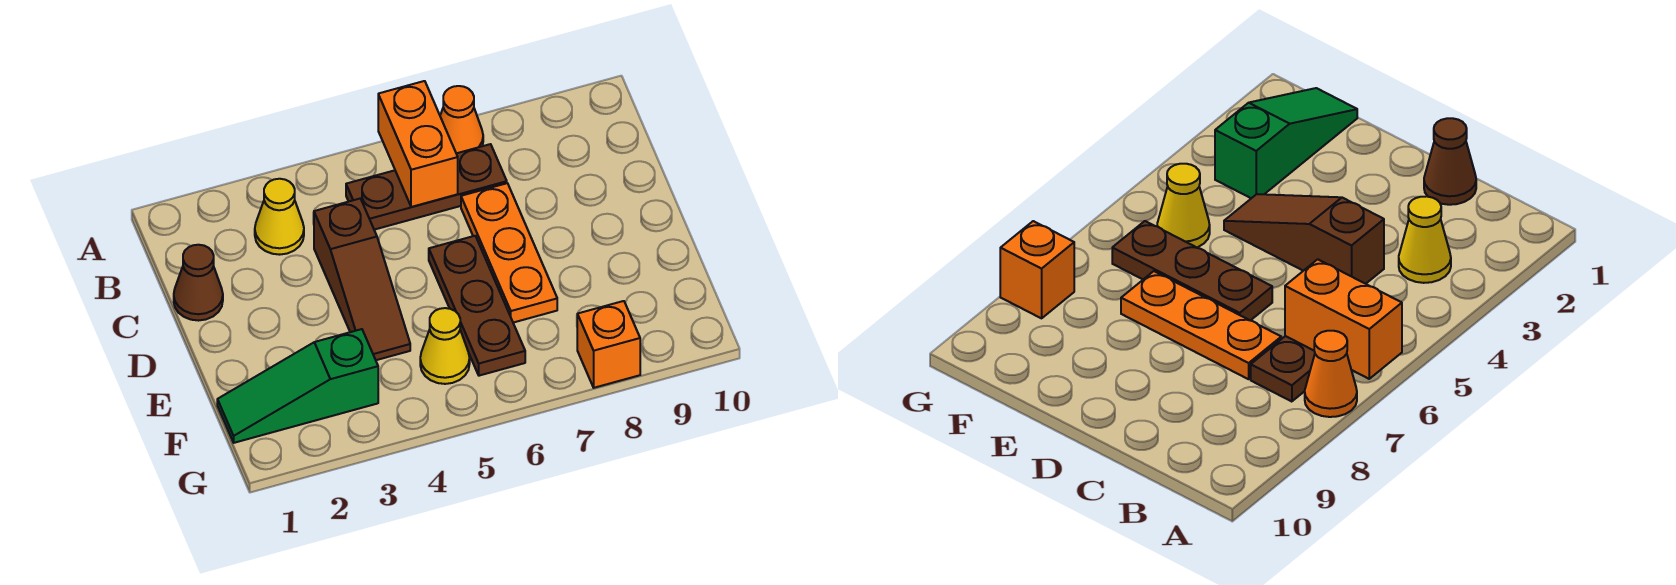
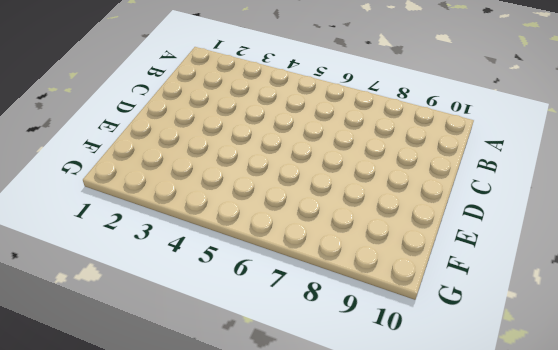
none -> orange cone A7 level 1
none -> yellow cone B3 level 1

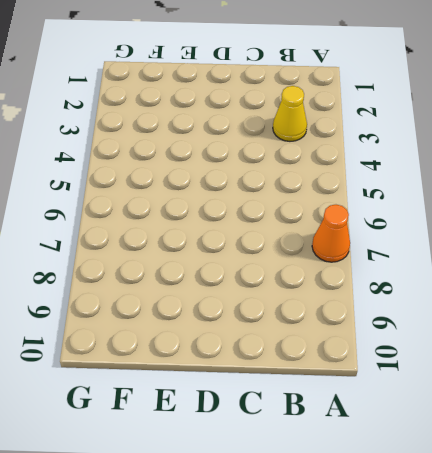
none -> brown plate B5:B7 level 1
none -> brown cone C1 level 1

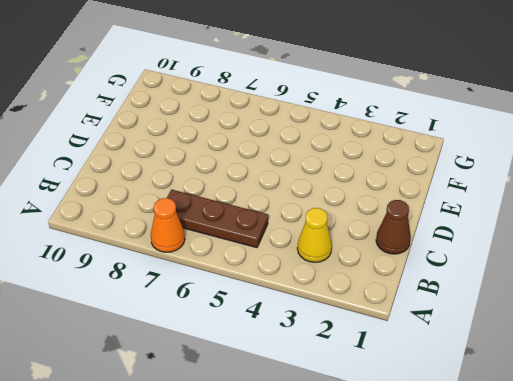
none -> brown slope C4:E4 level 1 top C
none -> orange plate C7:E7 level 1

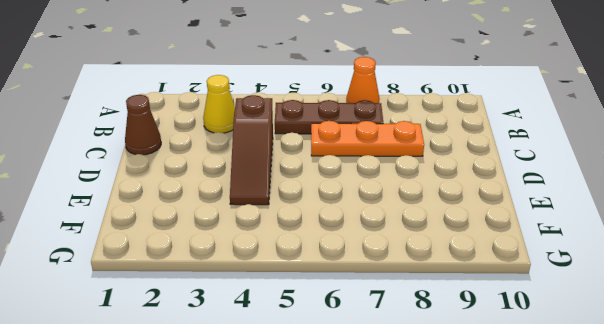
orange plate C6:C8 level 1 -> orange plate C7:E7 level 1
none -> brown plate D6:F6 level 1
none -> green slope F1:F3 level 1 top 3

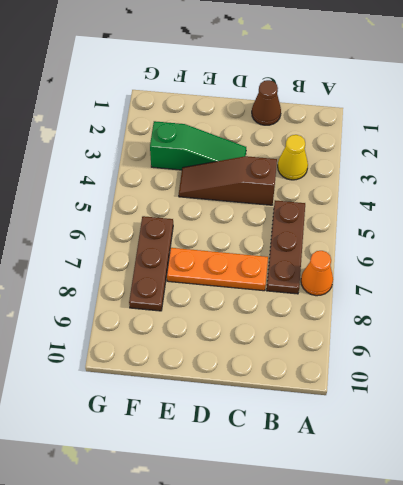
green slope D3:F3 level 1 top F -> green slope F1:F3 level 1 top 3
brown plate F6:F8 level 1 -> brown plate D6:F6 level 1
none -> yellow cone F5 level 1
none -> orange brick G8 level 1

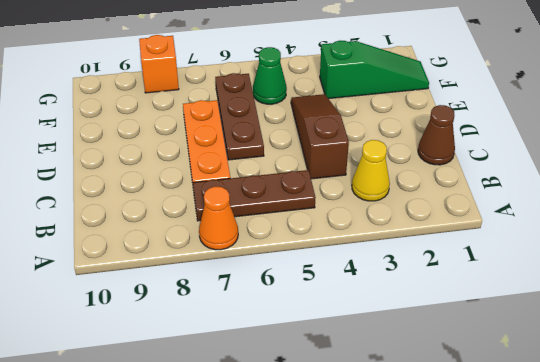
green cone F5 level 1 -> yellow cone F5 level 1
none -> orange brick A6:B6 level 2

